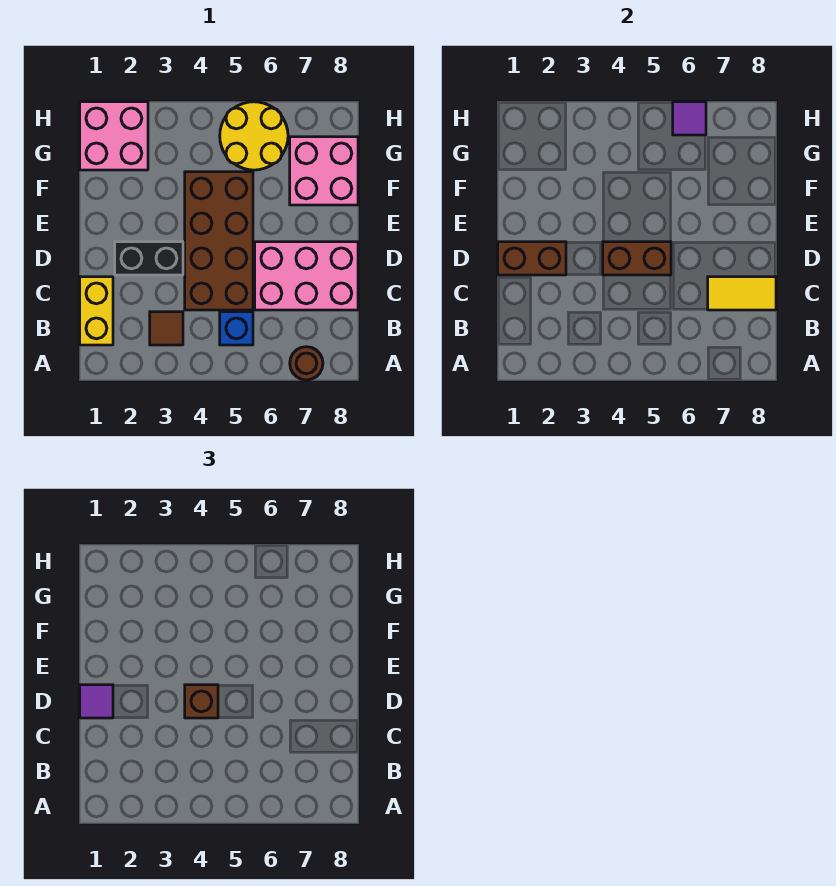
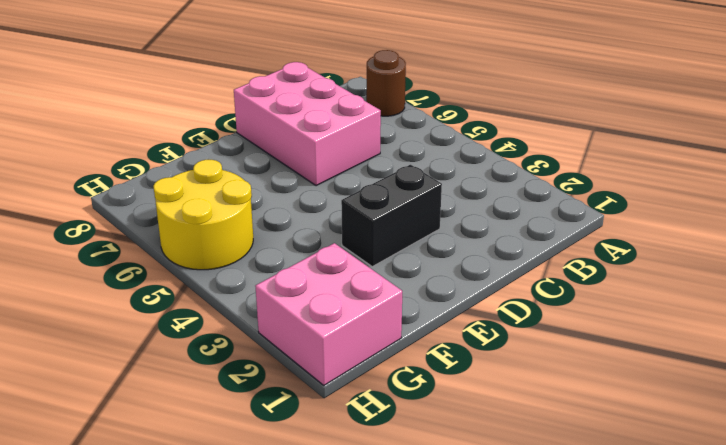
black brick D3:E3 level 1 -> black brick D2:D3 level 1
none -> yellow brick B1:C1 level 1
none -> brown tile B3 level 1
none -> blue brick B5 level 1

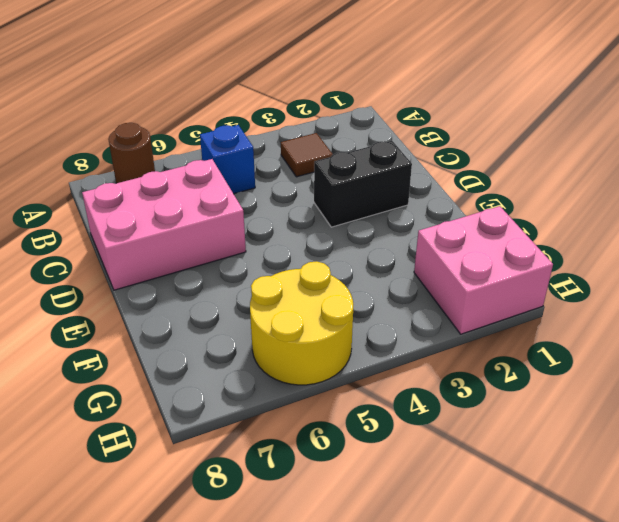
none -> yellow brick B1:C1 level 1
none -> brown brick C4:F5 level 1
none -> pink brick F7:G8 level 1

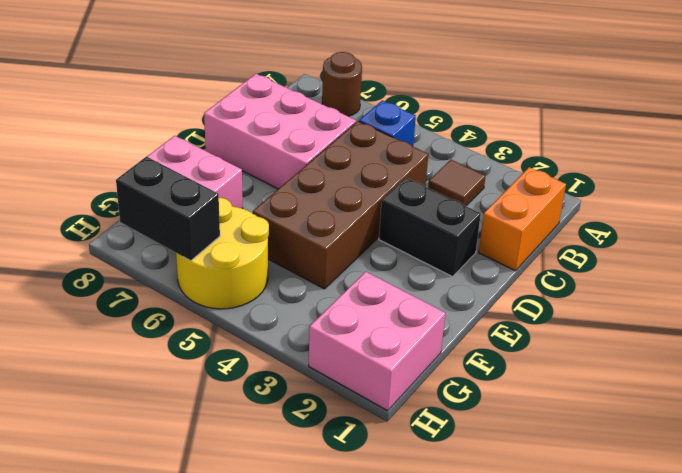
orange brick B1:C1 level 1 -> yellow brick B1:C1 level 1
black brick H6:H7 level 2 -> purple tile H6 level 2
none -> yellow tile C7:C8 level 2
none -> brown brick D1:D2 level 2
none -> brown brick D4:D5 level 2

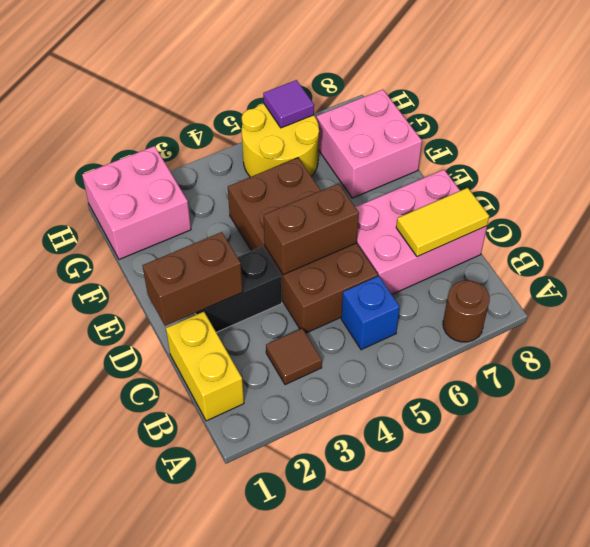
none -> purple tile D1 level 3
none -> brown brick D4 level 3

